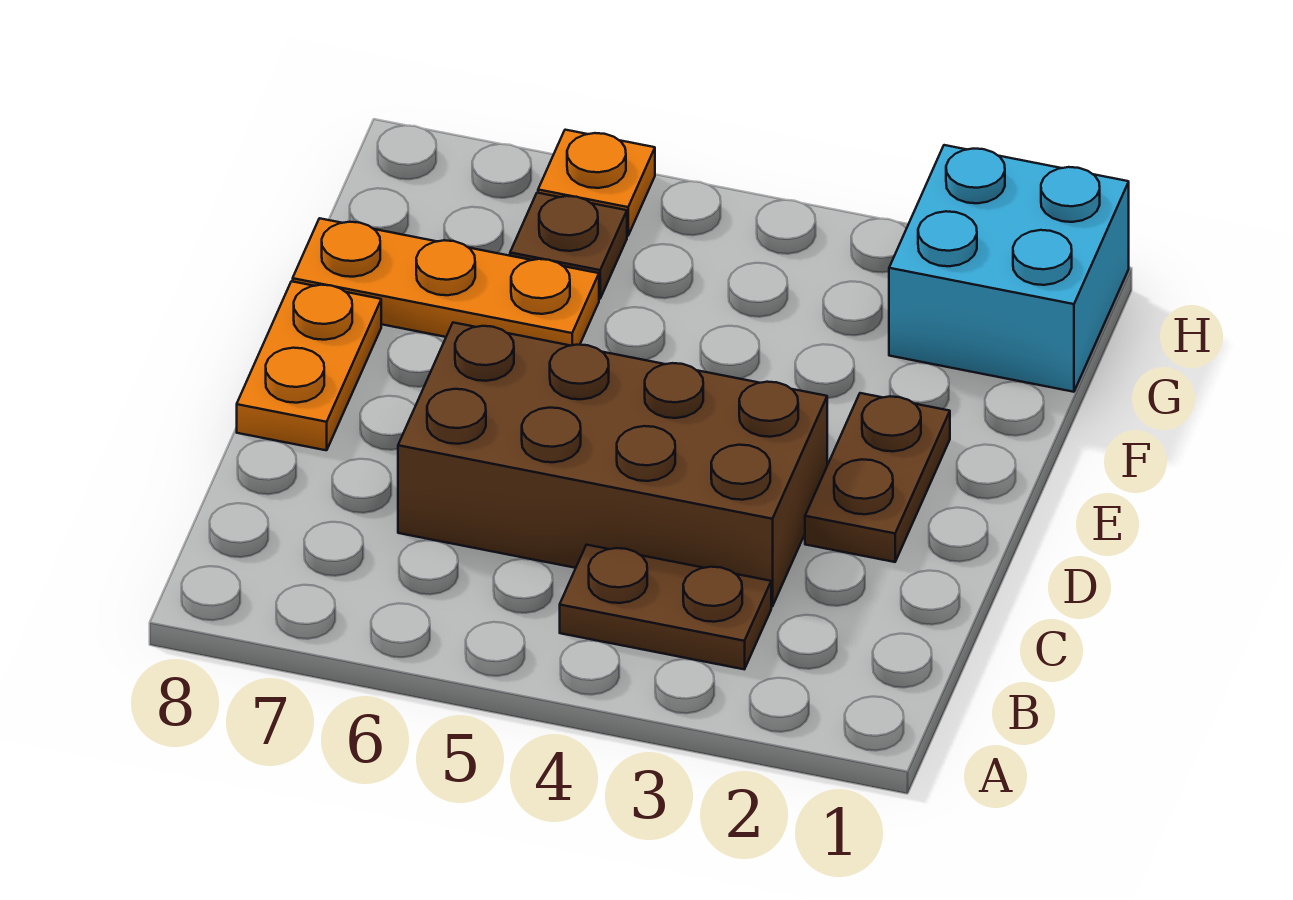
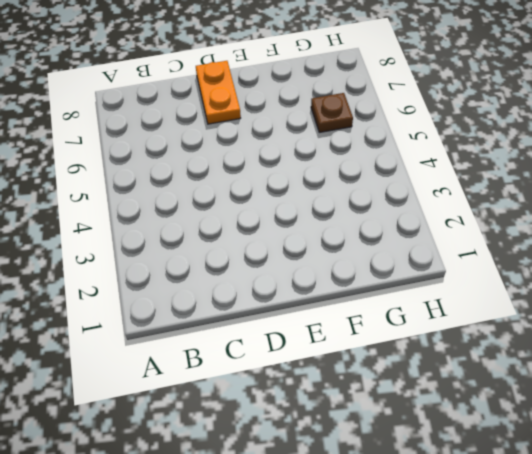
orange plate D7:D8 level 1 -> orange plate D8:E8 level 1
none -> brown plate B3:B4 level 1
none -> brown brick C3:D6 level 1

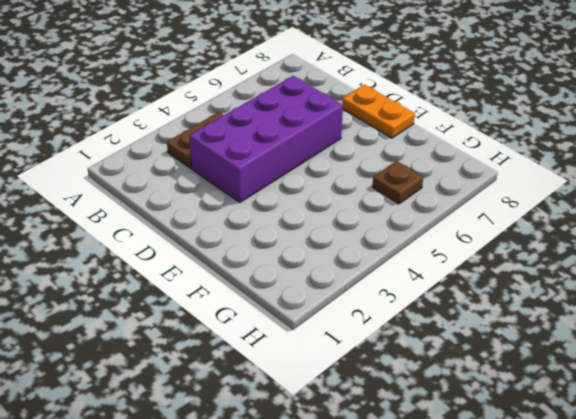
purple brick C3:D6 level 1 -> brown brick C3:D6 level 1
none -> brown plate D2:E2 level 1
none -> orange plate F6:F8 level 1

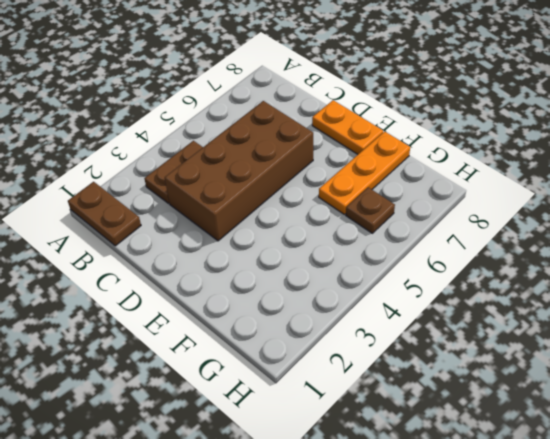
brown plate A1:B1 level 1 -> brown plate D2:E2 level 1
none -> cyan brick G1:H2 level 1
none -> orange plate H6 level 1

